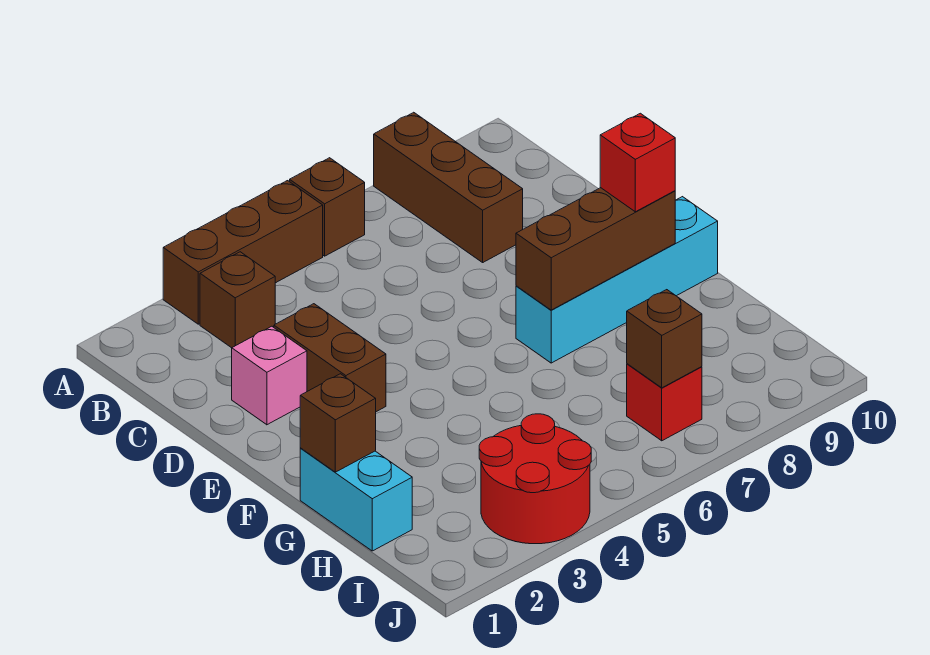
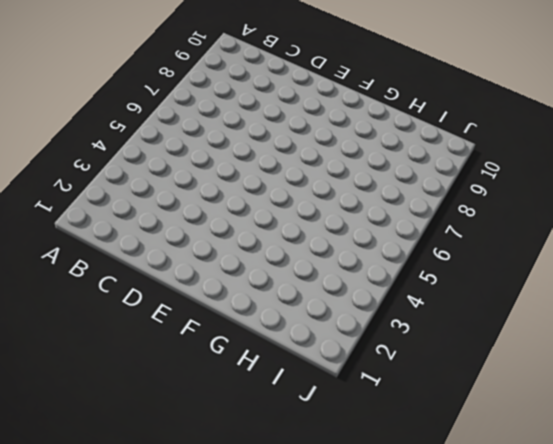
none -> brown brick A3:A5 level 1
none -> brown brick A6 level 1
none -> brown brick A8:C8 level 1

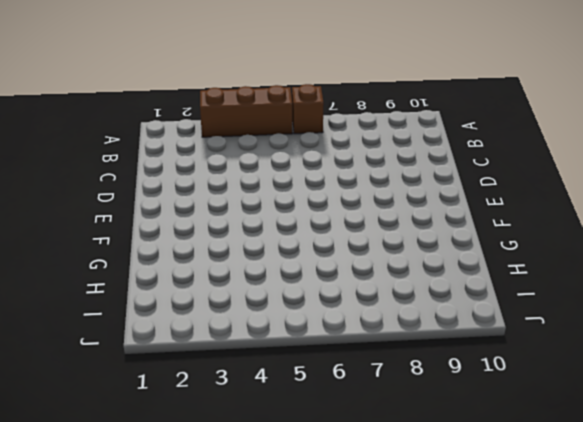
none -> brown brick A8:C8 level 1
none -> brown brick B3 level 1
none -> pink brick D2 level 1

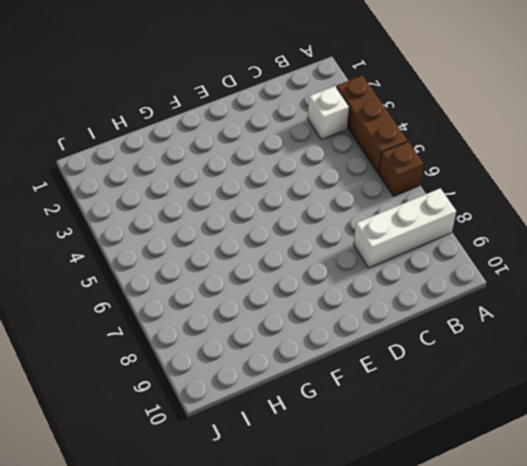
white brick A8:C8 level 1 -> brown brick A8:C8 level 1
white brick B3 level 1 -> brown brick B3 level 1
none -> pink brick D2 level 1
none -> brown brick D3:E3 level 1
none -> cyan brick F7:F10 level 1

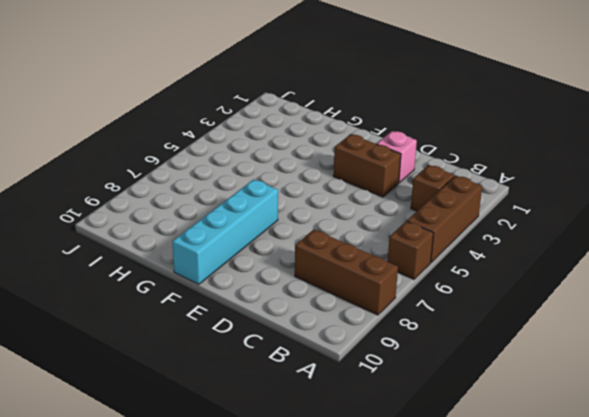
none -> cyan brick G1:H1 level 1
none -> red round brick I3:J4 level 1
none -> red brick I7 level 1

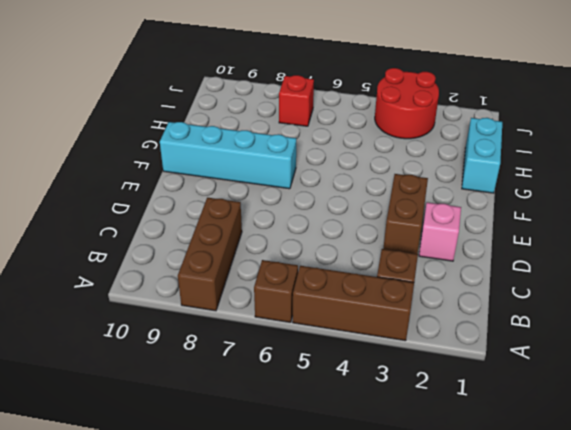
none -> brown brick F7:F9 level 2
none -> brown brick G1 level 2
none -> brown brick I7 level 2

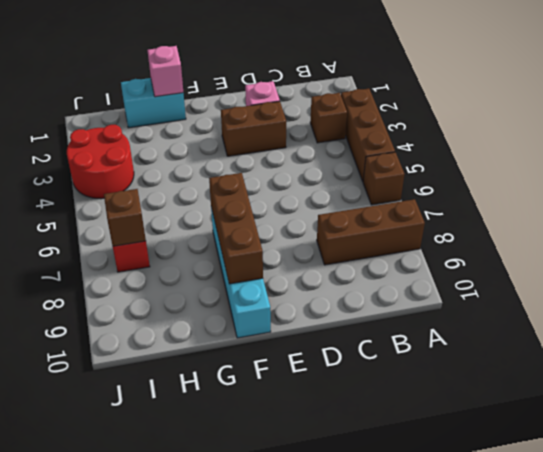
pink brick G1 level 2 -> brown brick G1 level 2
none -> red brick F9 level 3

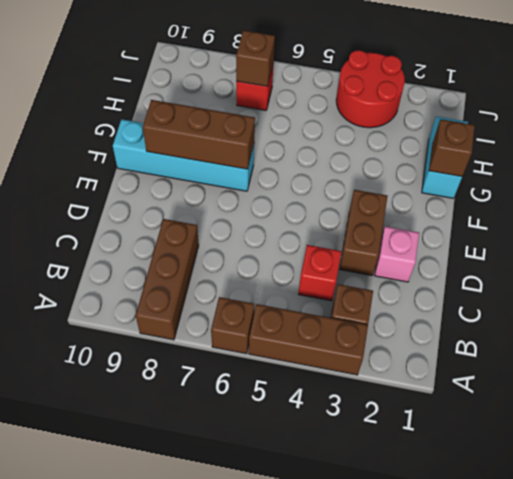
red brick C4 level 1 -> red brick F9 level 3

